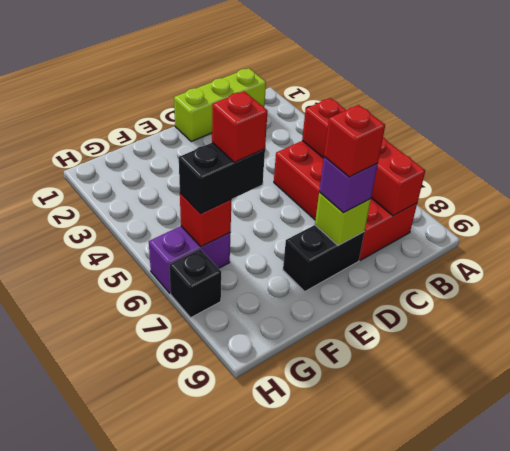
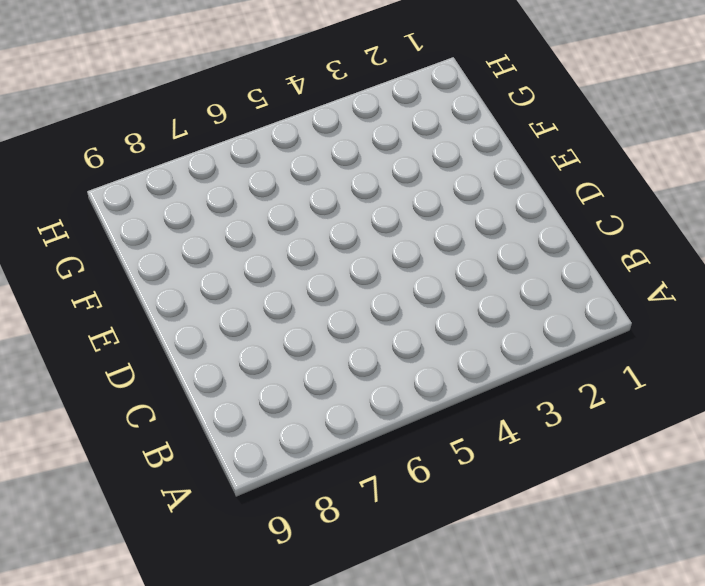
none -> lime brick B1:D1 level 1
none -> red brick B5:C8 level 1
none -> black brick D8:E8 level 1

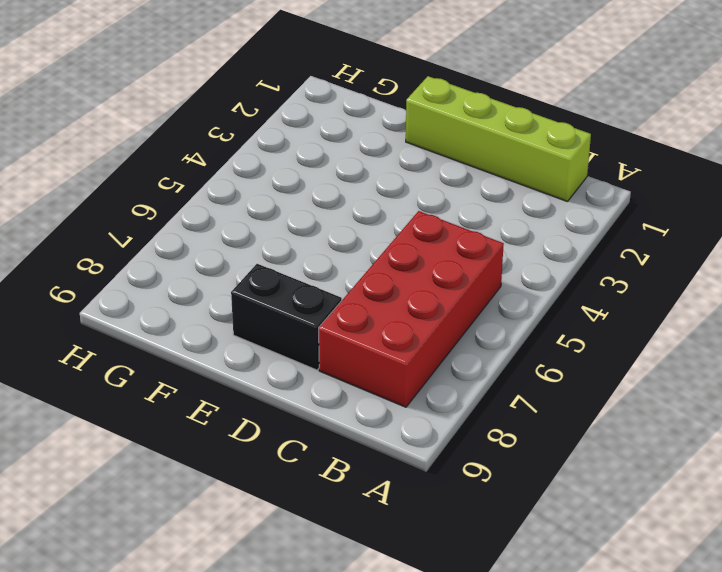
lime brick B1:E1 level 1 -> lime brick B1:D1 level 1
none -> purple brick G6:H6 level 1
none -> black brick H7 level 1
none -> red brick B5:B8 level 2

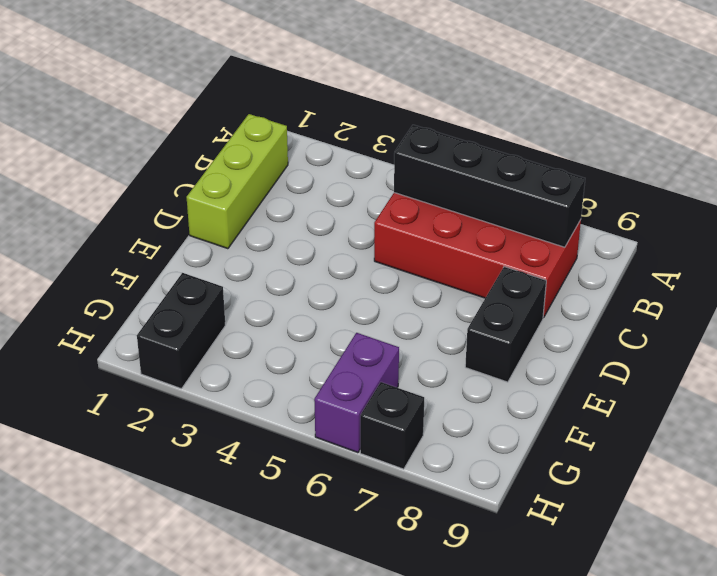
black brick B5:B8 level 2 -> red brick B5:B8 level 2
black brick G2:H2 level 1 -> black brick F6:G6 level 3
none -> lime brick D8 level 2
none -> red brick G6 level 2
none -> purple brick D8 level 3

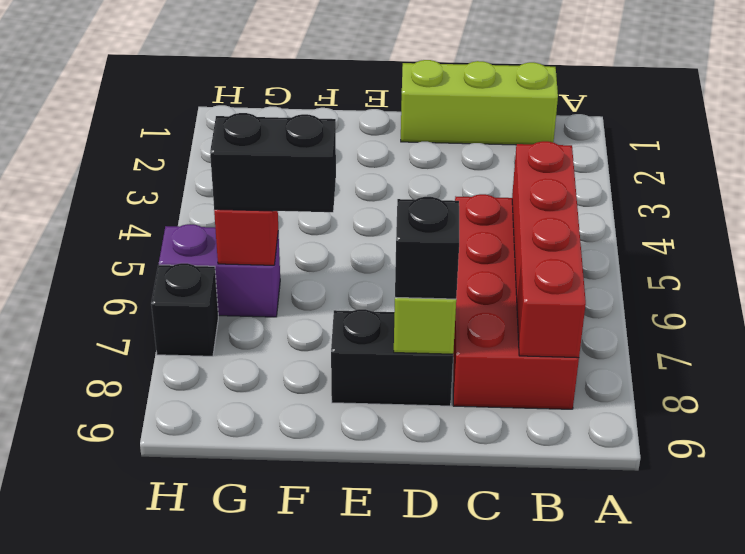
black brick D8 level 3 -> purple brick D8 level 3
none -> red brick D8 level 4
none -> red brick F6 level 4

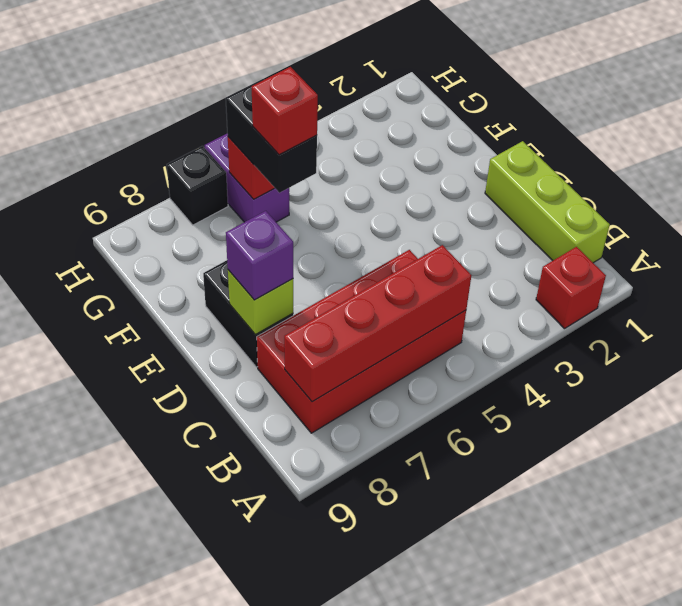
red brick A2 level 1 -> red brick D8 level 4

